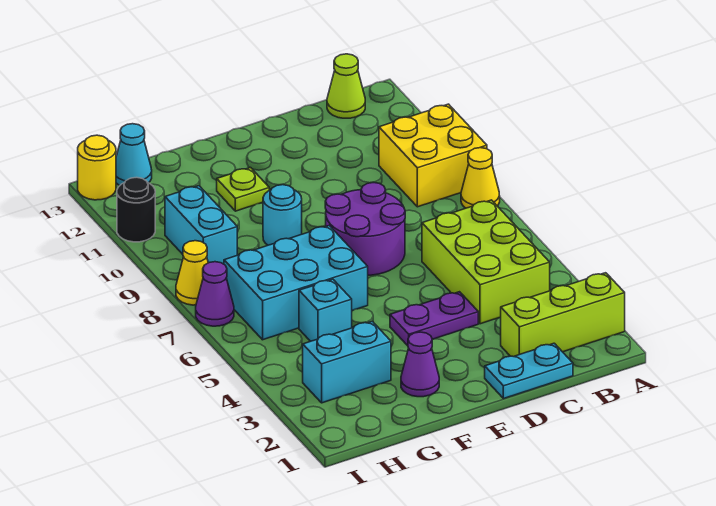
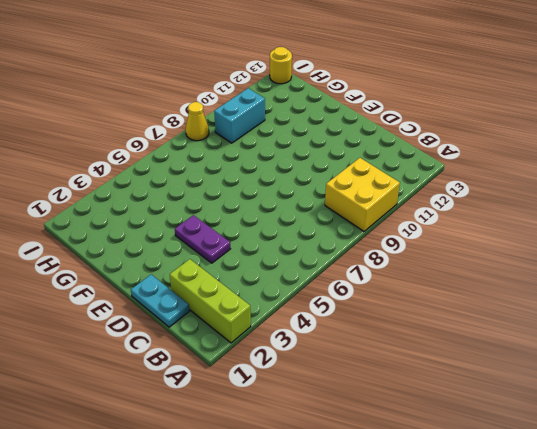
none -> yellow cone A8 level 1
none -> lime brick B4:C6 level 1
none -> lime cone B13 level 1

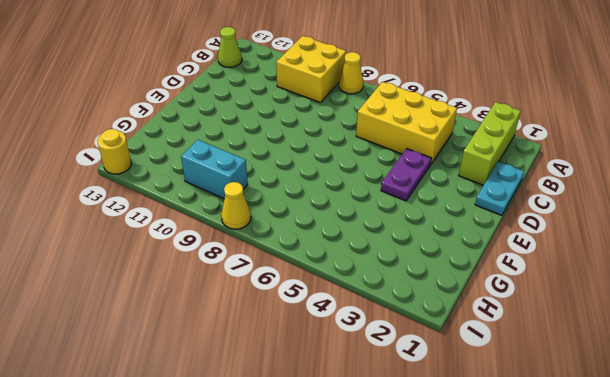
yellow brick B4:C6 level 1 -> lime brick B4:C6 level 1
none -> purple round brick D7:E8 level 1
none -> purple cone F2 level 1
none -> cyan brick F6:H7 level 1

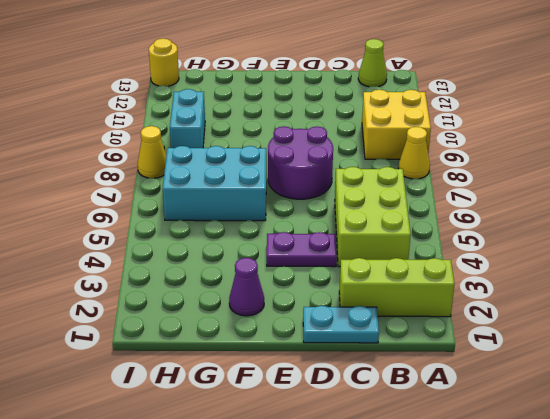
none -> cyan round brick F9 level 1
none -> lime plate F11 level 1
none -> cyan brick G3:H3 level 1

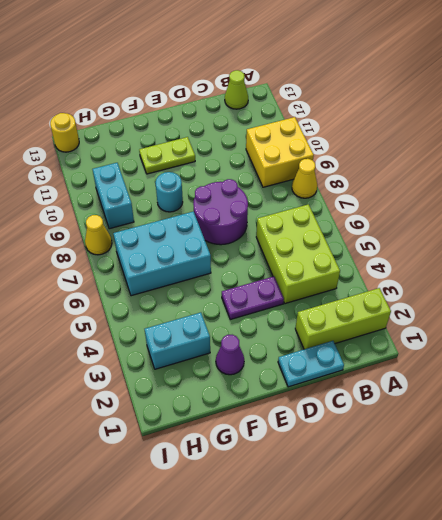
lime plate E11:F11 level 1 -> lime plate F11 level 1
none -> cyan brick G5 level 1
none -> cyan cone H13 level 1
none -> purple cone I7 level 1

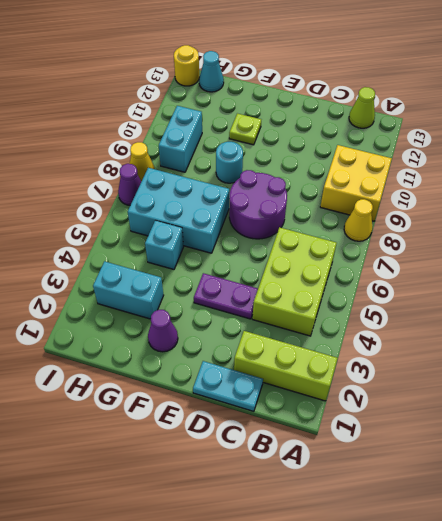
none -> black round brick I11 level 1

